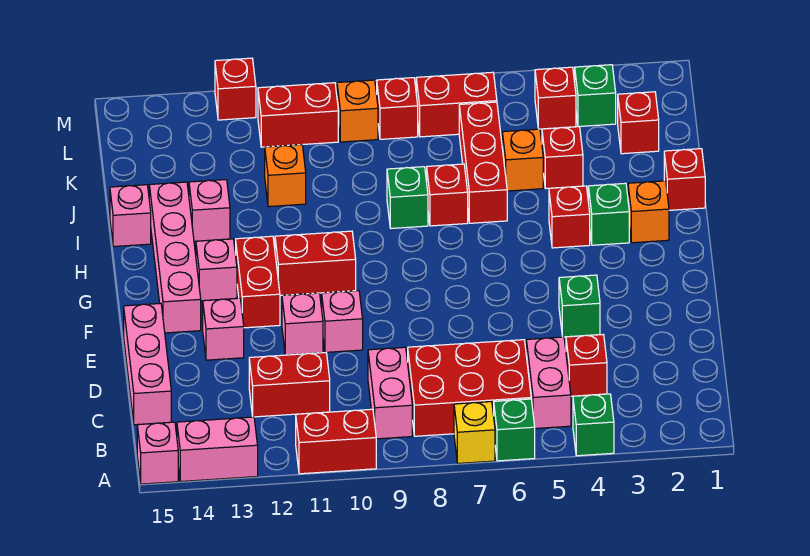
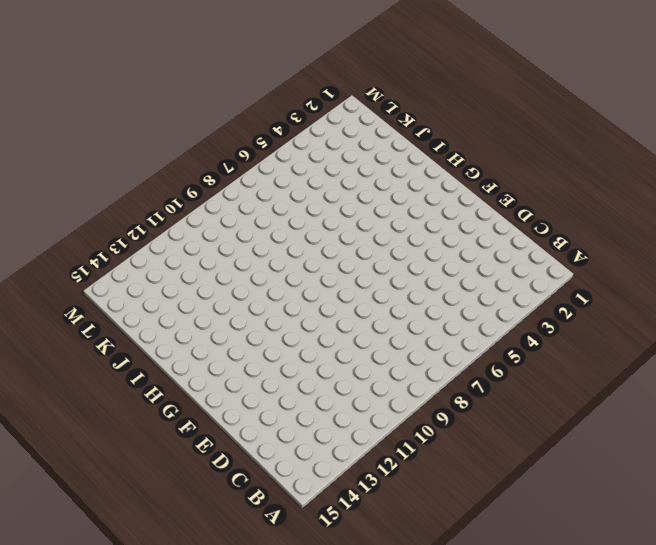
none -> green brick A4 level 1
none -> green brick A6 level 1
none -> yellow brick A7 level 1
none -> red brick A10:A11 level 1

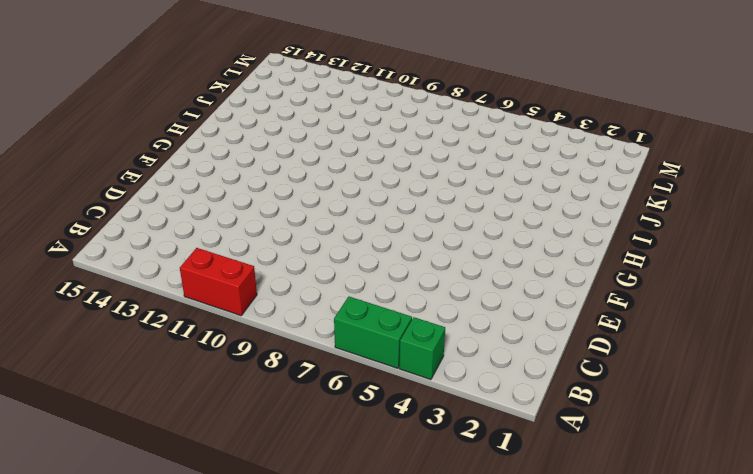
green brick A5:A6 level 1 -> green brick A6 level 1
none -> yellow brick A7 level 1
none -> pink brick A13:A14 level 1
none -> pink brick A15 level 1
none -> pink brick B5:C5 level 1

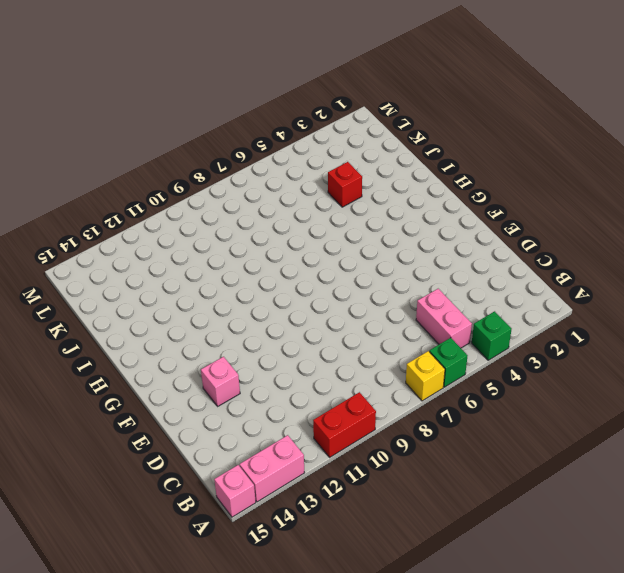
none -> red brick B6:C8 level 1
none -> pink brick B9:C9 level 1
none -> red brick C4 level 1
none -> red brick C11:C12 level 1

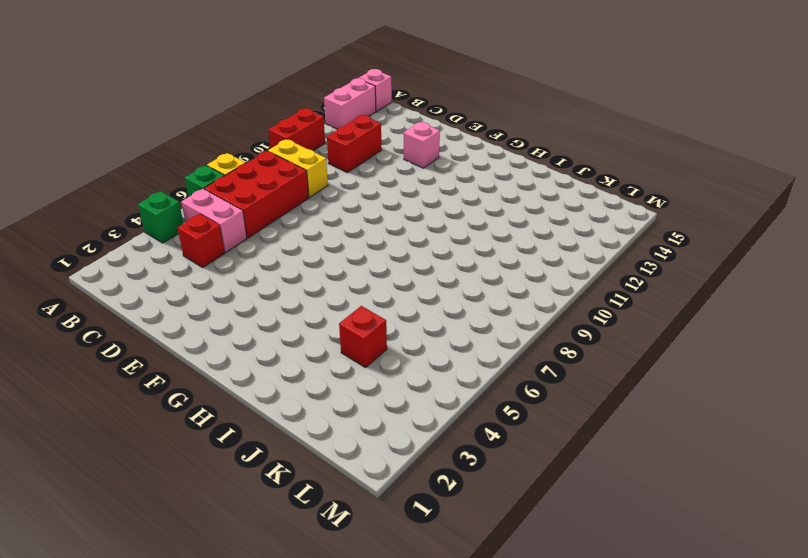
yellow brick B9:C9 level 1 -> pink brick B9:C9 level 1
none -> pink brick C15:E15 level 1
none -> green brick E4 level 1
none -> pink brick E10 level 1
none -> pink brick E11 level 1

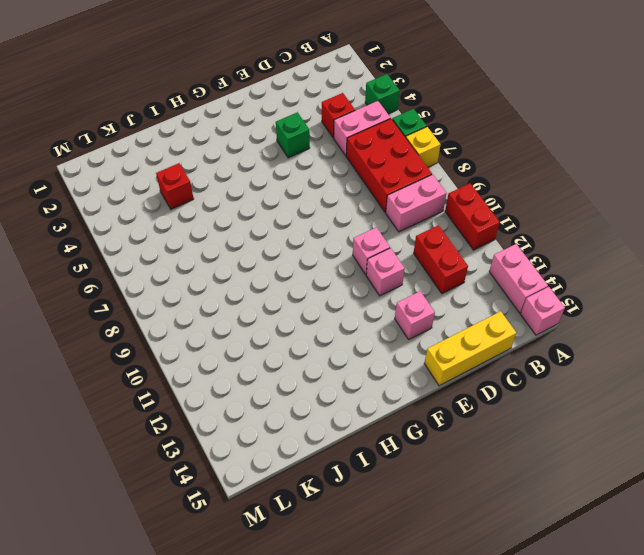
yellow brick C15:E15 level 1 -> pink brick C15:E15 level 1
none -> red brick F12:G12 level 1
none -> pink brick F14:I14 level 1
none -> red brick G10:G11 level 1
none -> pink brick G13 level 1

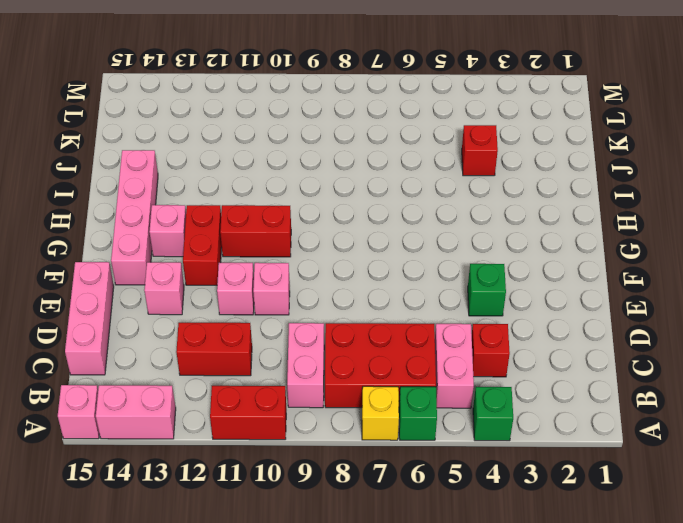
none -> orange brick H2 level 1
none -> green brick H3 level 1
none -> red brick H4 level 1
none -> red brick I1 level 1

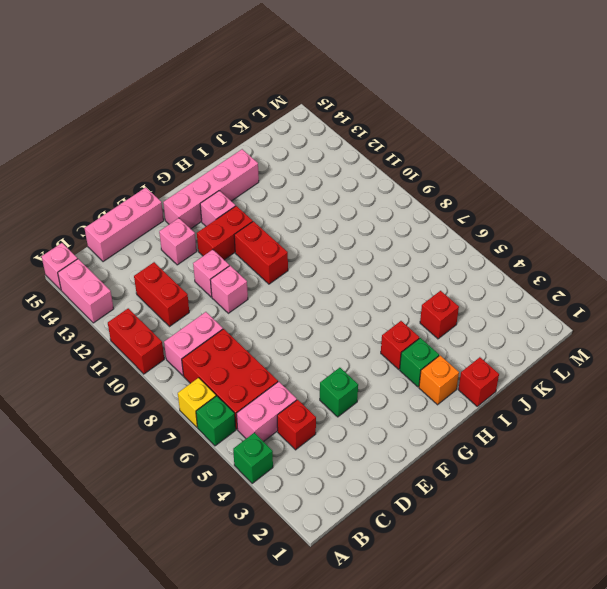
none -> red brick I6:K6 level 1
none -> red brick I7 level 1
none -> green brick I8 level 1
none -> pink brick I13 level 1

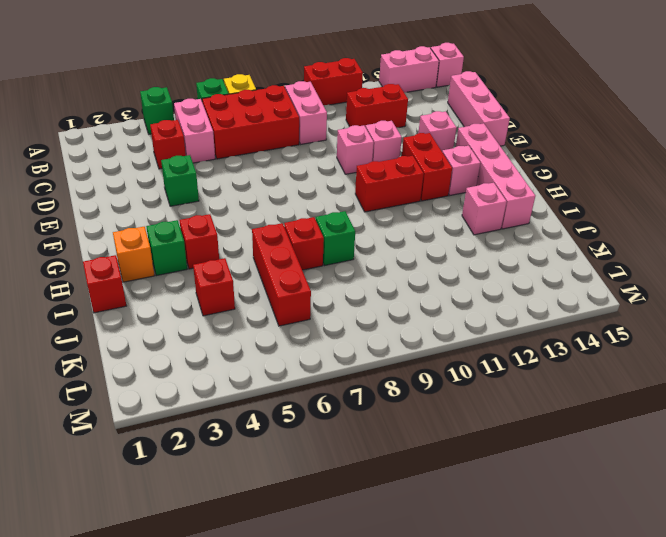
none -> pink brick I15 level 1
none -> orange brick J5 level 1
none -> orange brick J11 level 1
none -> red brick K2 level 1

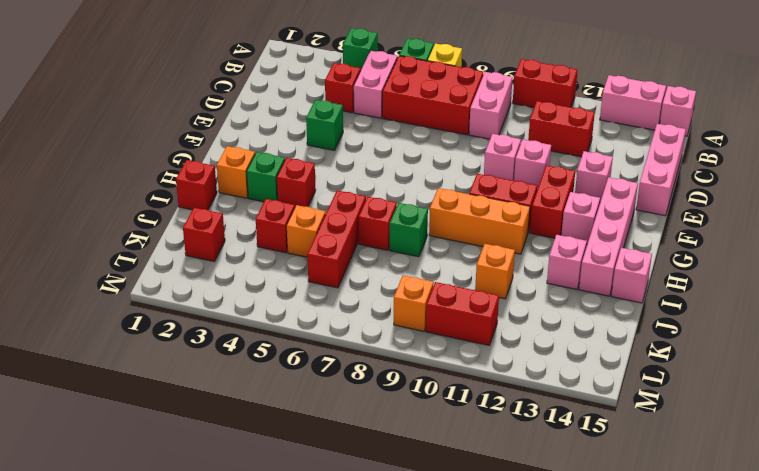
orange brick H9:H11 level 1 -> none
none -> green brick L3 level 1
none -> red brick L4 level 1
none -> red brick L6:L7 level 1
none -> red brick L8 level 1

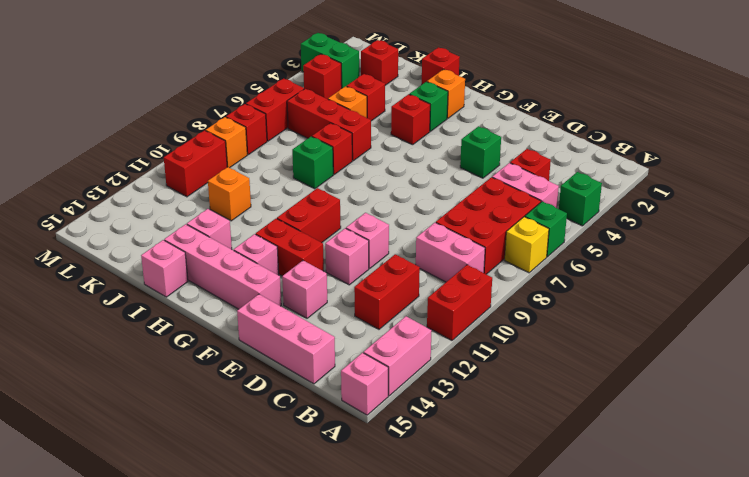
green brick L3:M3 level 1 -> green brick L3 level 1
none -> red brick M12 level 1

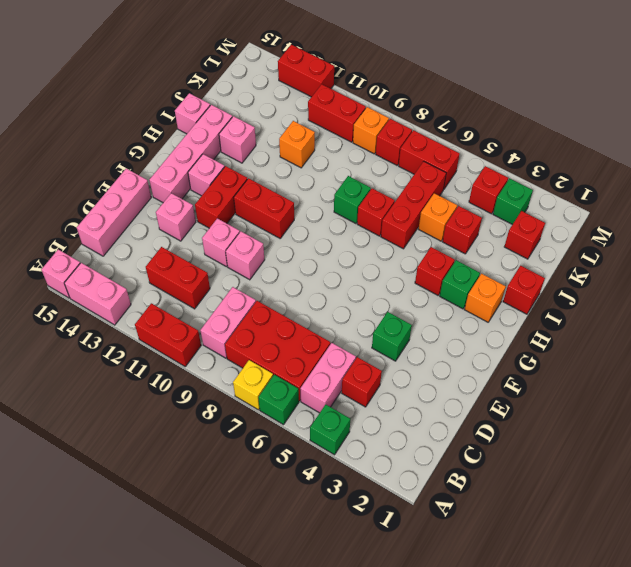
red brick M12:M13 level 1 -> red brick M12 level 1

